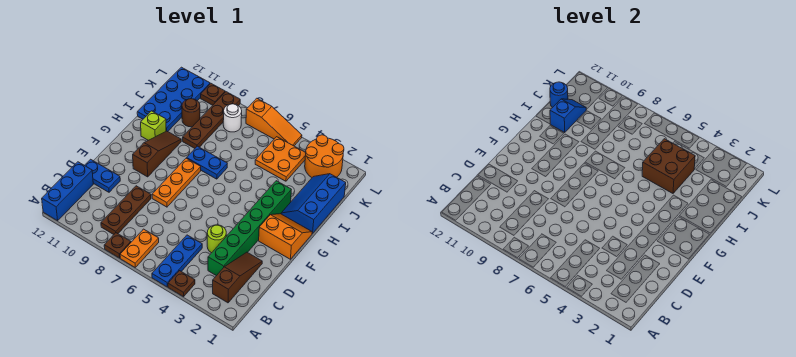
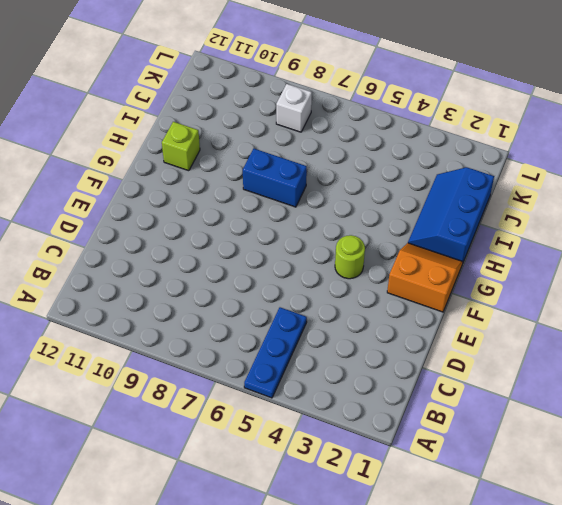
lime round brick F4 level 1 -> lime round brick D4 level 1
blue brick H7:H8 level 1 -> blue plate H7:H8 level 1
white brick K8 level 1 -> white round brick K8 level 1
none -> brown plate A4 level 1
none -> orange plate A7:B7 level 1
none -> brown plate A8 level 1

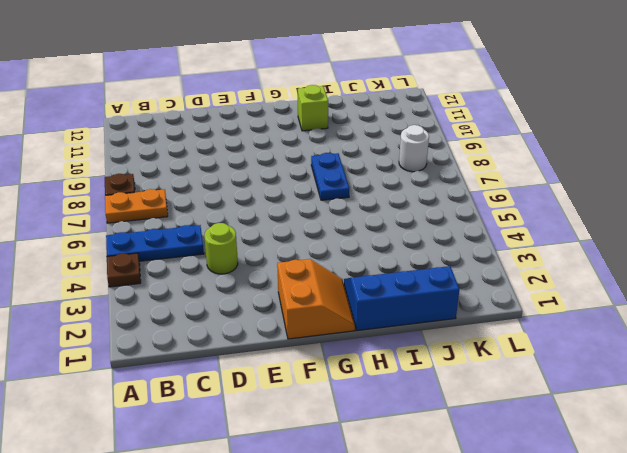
none -> blue brick A12:C12 level 1
none -> brown slope B2:D2 level 1 top B
none -> brown plate B9:D9 level 1

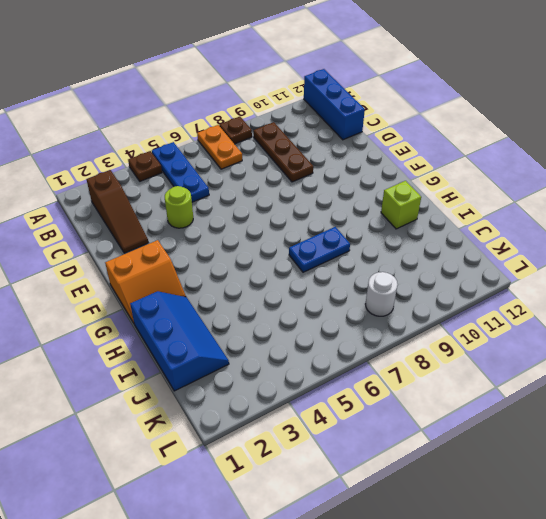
none -> green brick C3:H3 level 1
none -> blue plate D11:D12 level 1
none -> orange plate E8:G8 level 1

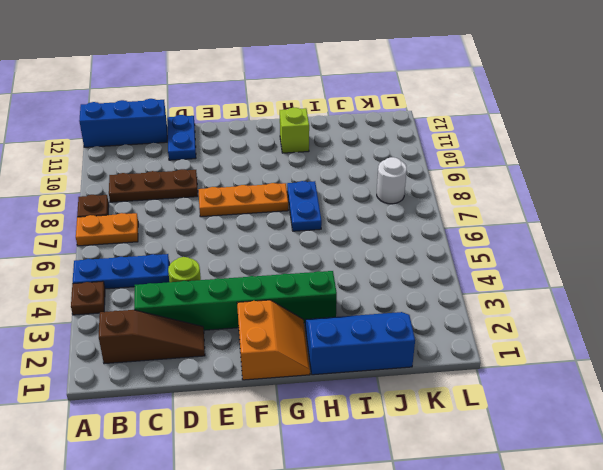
none -> brown slope F10:H10 level 1 top F
none -> brown plate I9:L9 level 1
none -> blue plate I11:L12 level 1

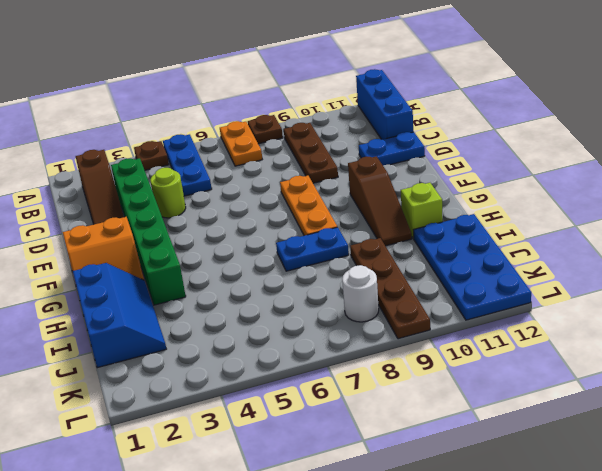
none -> orange plate J4:K5 level 1
none -> brown round brick J10 level 1
none -> orange round brick K2:L3 level 1

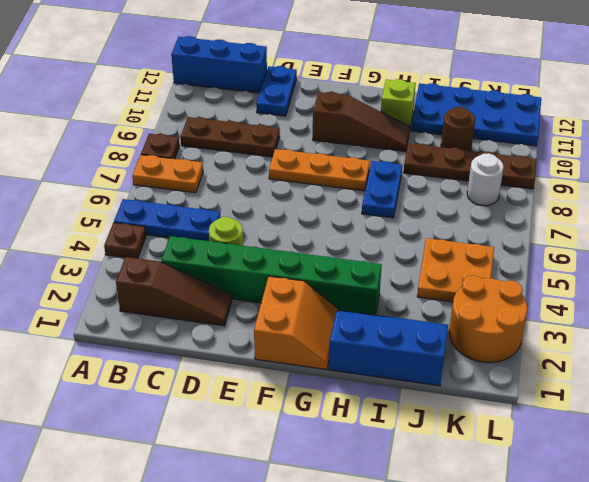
none -> orange slope L5:L7 level 1 top 7
none -> brown plate L10 level 1
none -> brown brick I4:J5 level 2

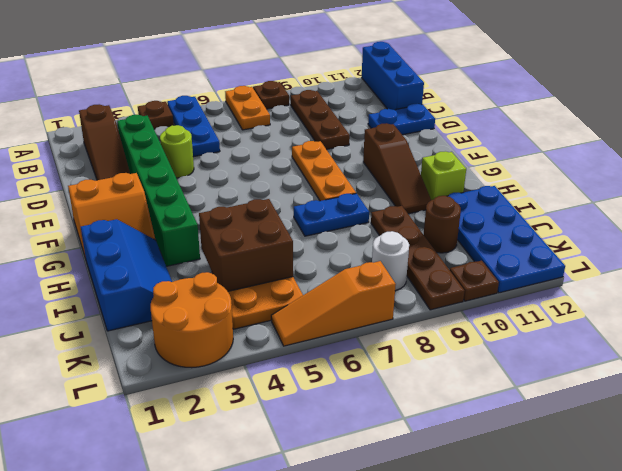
none -> blue slope I11:J11 level 2 top I
none -> blue round brick J12 level 2

